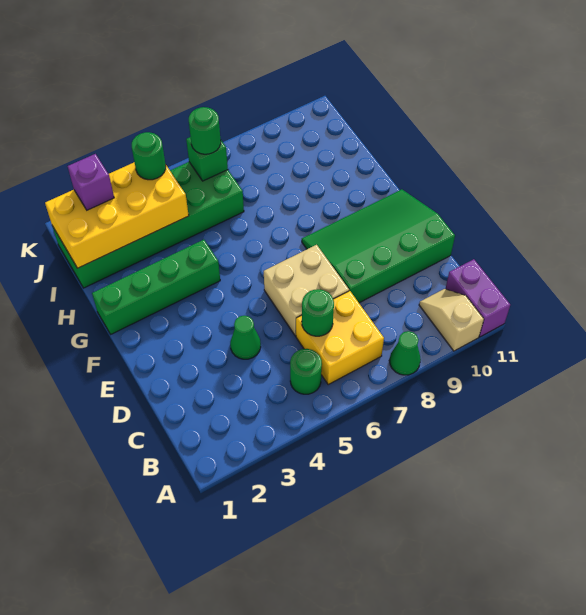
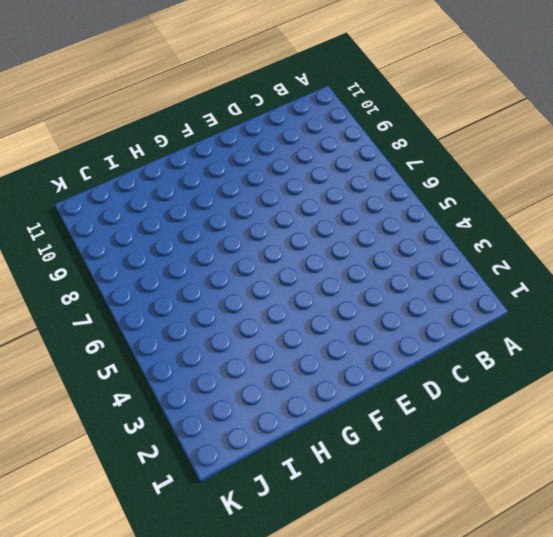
none -> green cone A8 level 1
none -> tan slope A10:B10 level 1 top A
none -> purple brick A11:B11 level 1

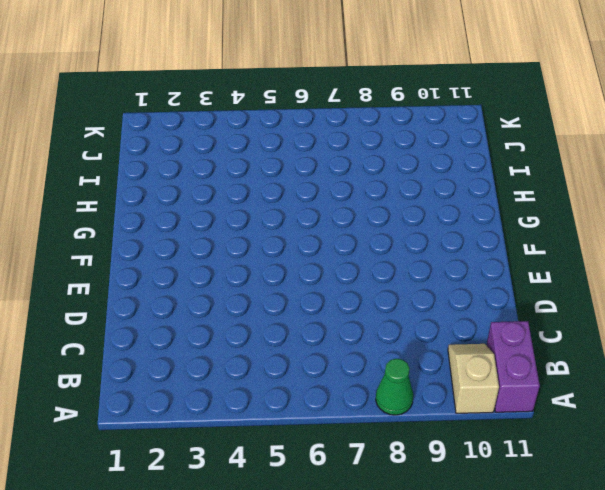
none -> green round brick B5 level 1
none -> yellow brick B6:C7 level 1
none -> green cone D4 level 1

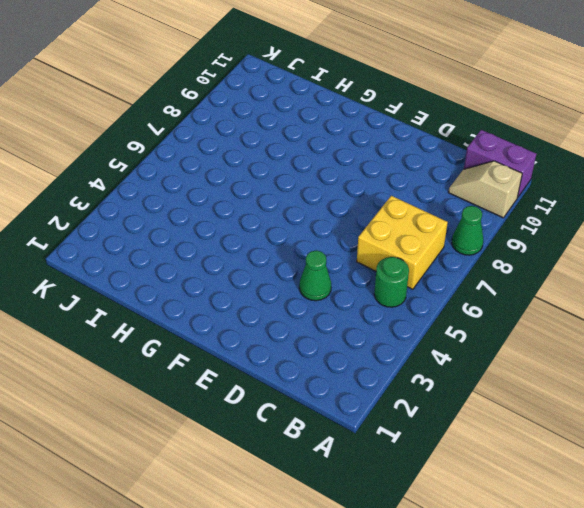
none -> tan brick D6:E7 level 1
none -> green slope D8:F11 level 1 top D
none -> green brick G1:G4 level 1

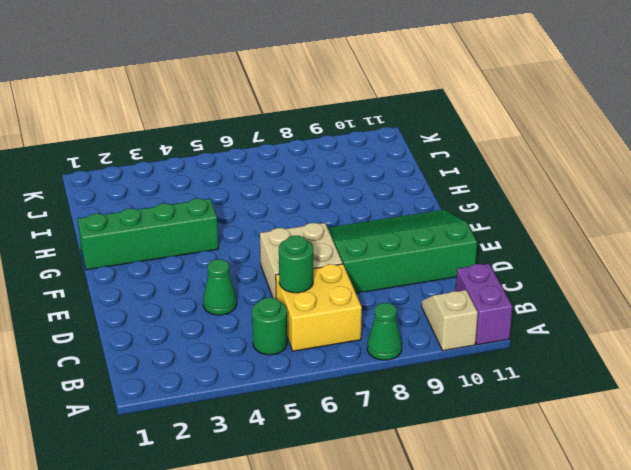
none -> green brick I1:J6 level 1
none -> yellow brick I1:J4 level 2
none -> green brick J6 level 2

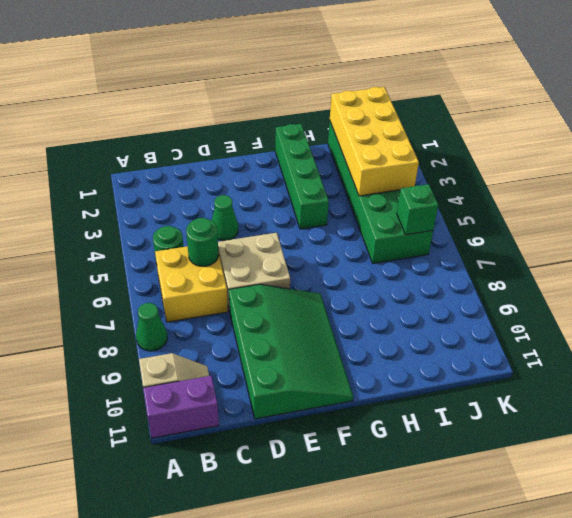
none -> purple brick J2 level 3
none -> green round brick J4 level 3
none -> green round brick J6 level 3

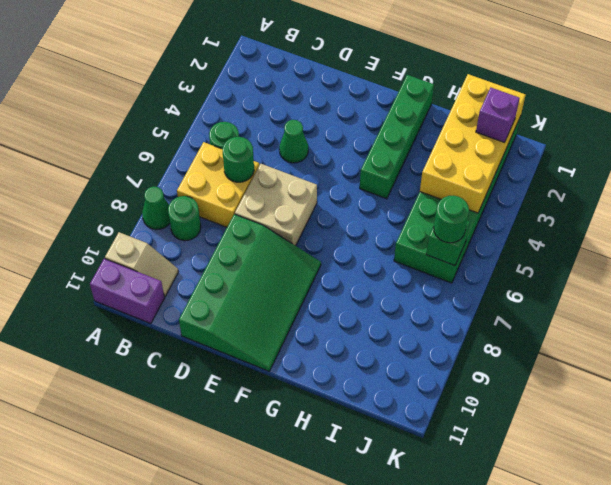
green round brick B8 level 1 -> green round brick J4 level 3

